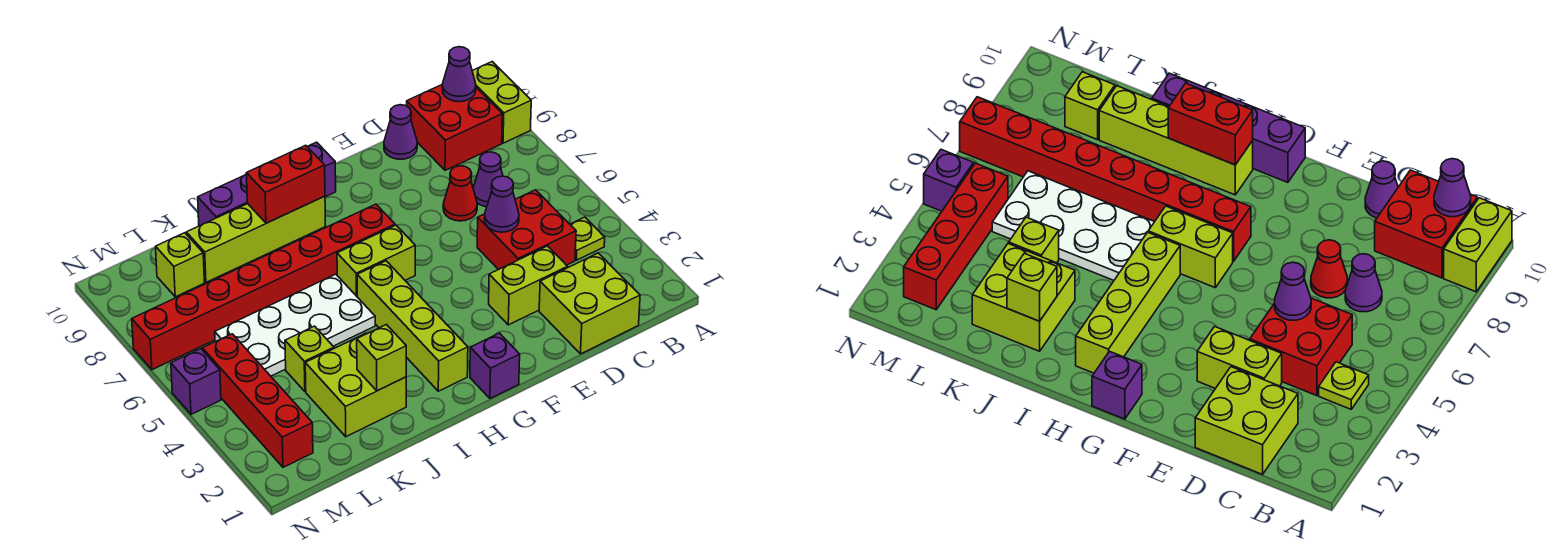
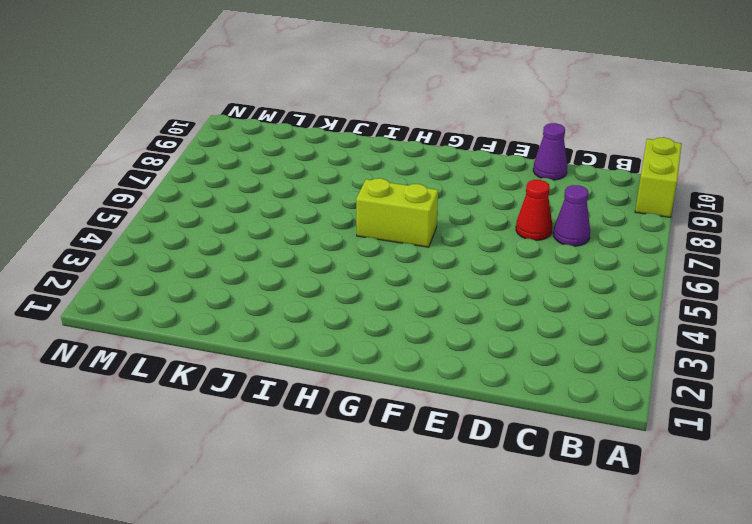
none -> lime plate B4 level 1
none -> red brick B9:C10 level 1
none -> lime brick C1:D2 level 1

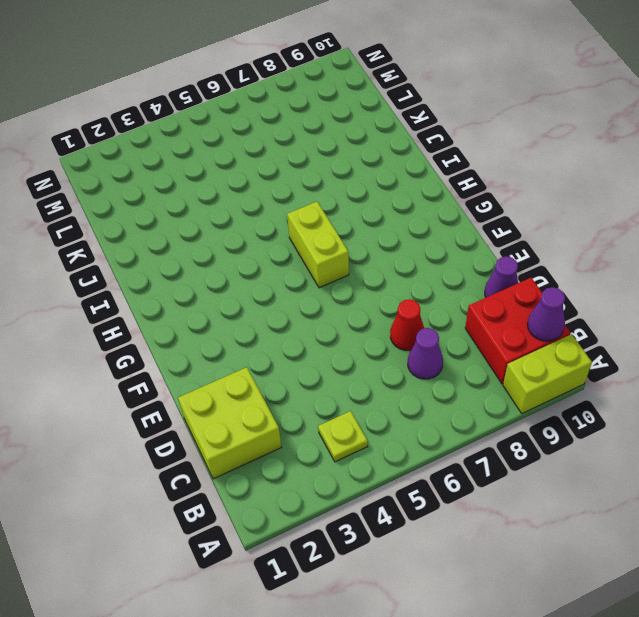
none -> red brick C4:D5 level 1
none -> lime brick D3:E3 level 1
none -> purple brick G1 level 1

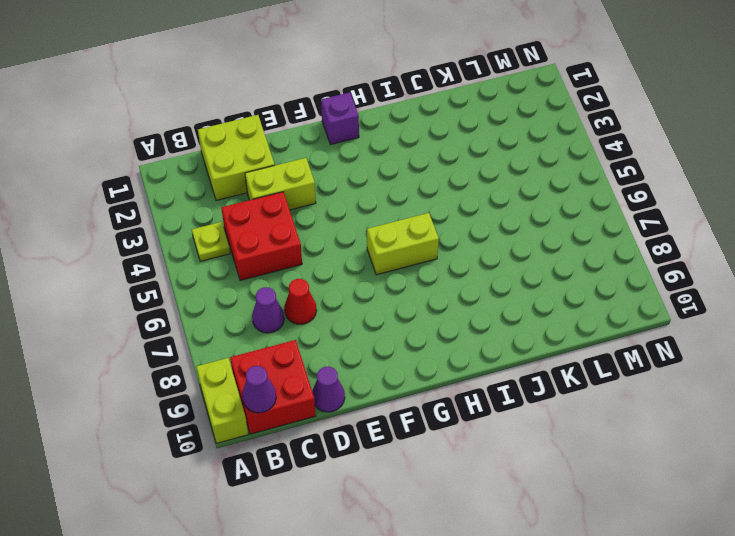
none -> red brick G7:N7 level 1
none -> purple brick G10:J10 level 1
none -> lime brick H2:H5 level 1

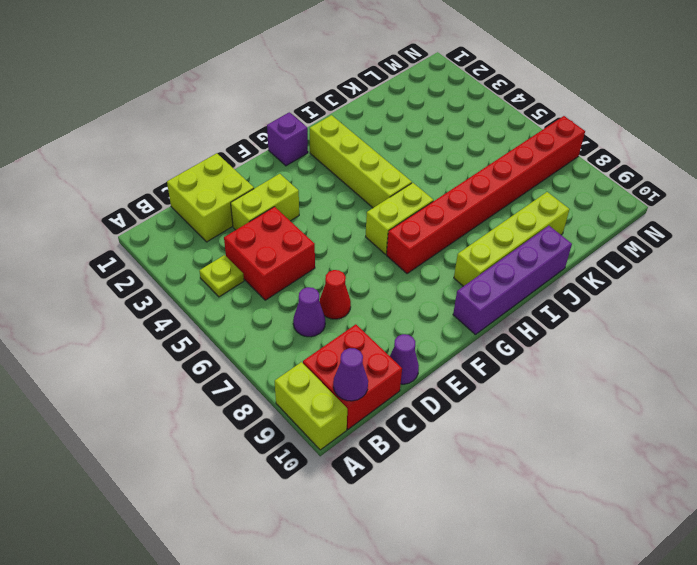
none -> white plate I5:L6 level 1
none -> lime brick J2:K3 level 1
none -> lime brick K4 level 1

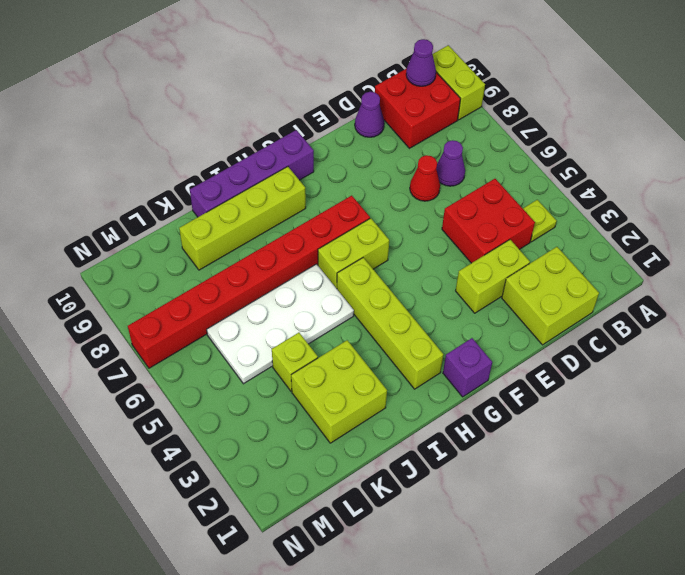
none -> lime brick L9 level 1
none -> red brick M2:M5 level 1
none -> purple brick N5 level 1

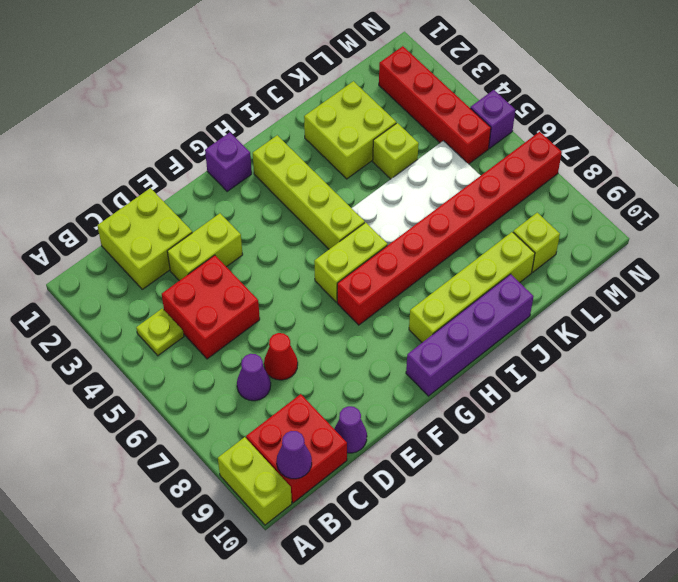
none -> purple cone D5 level 2
none -> red brick H9:I9 level 2
none -> lime brick J2 level 2

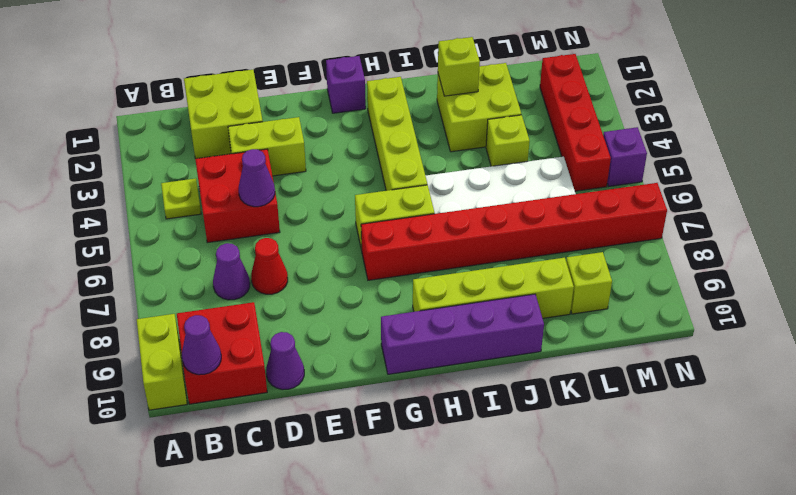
none -> red brick H9:I9 level 2

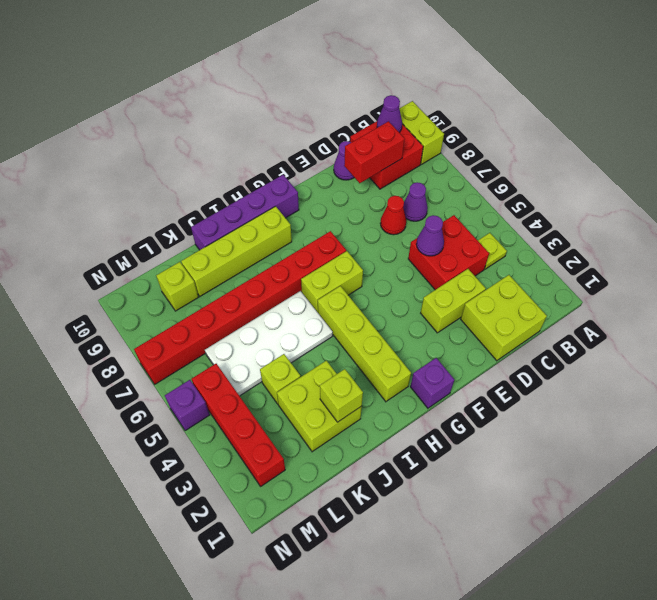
red brick C9:D9 level 2 -> red brick H9:I9 level 2

